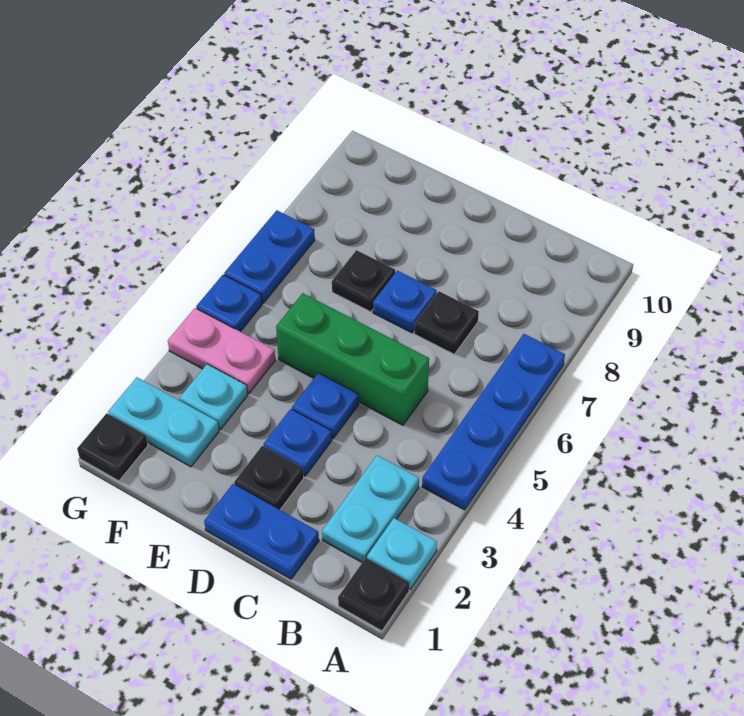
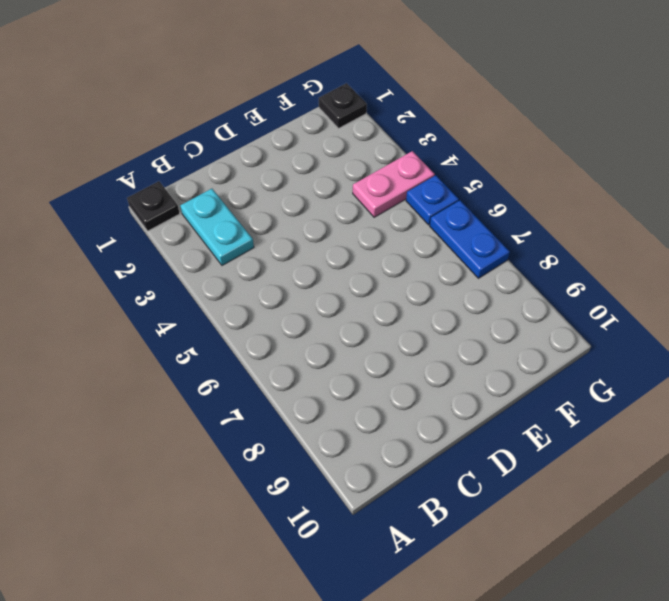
none -> cyan plate A2 level 1
none -> blue plate A4:A7 level 1
none -> blue plate C1:D1 level 1

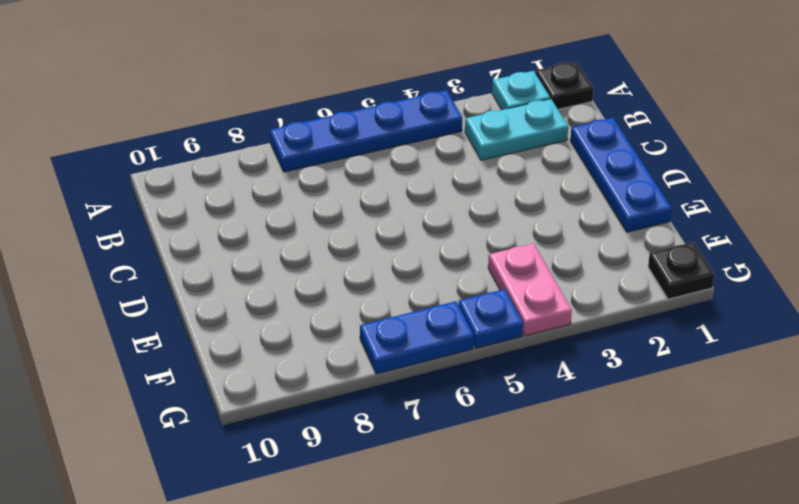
blue plate C1:E1 level 1 -> blue plate C1:D1 level 1
none -> green brick C5:E5 level 1
none -> black plate C7 level 1
none -> black plate D2 level 1

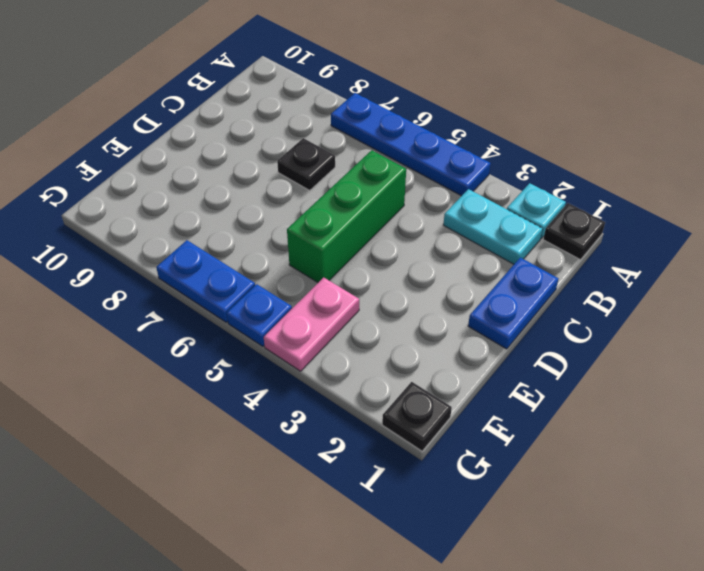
none -> black plate D2 level 1
none -> blue plate D3 level 1
none -> blue plate D4 level 1

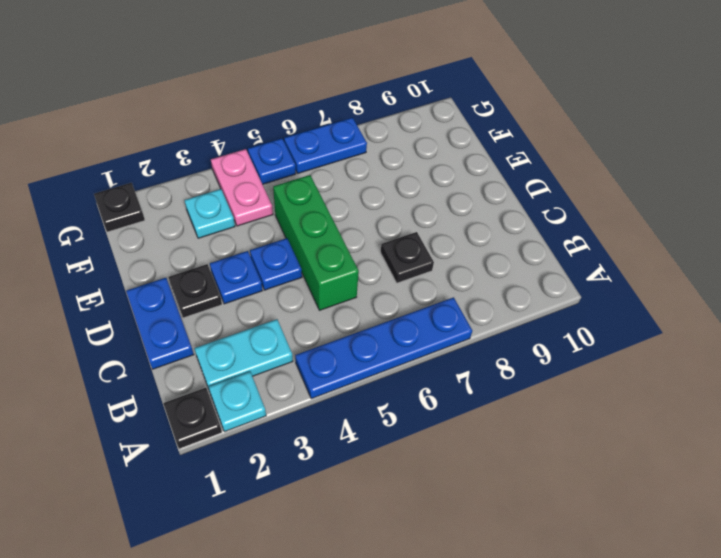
none -> blue plate D7 level 1
none -> black plate E7 level 1
none -> cyan plate F2:G2 level 1

